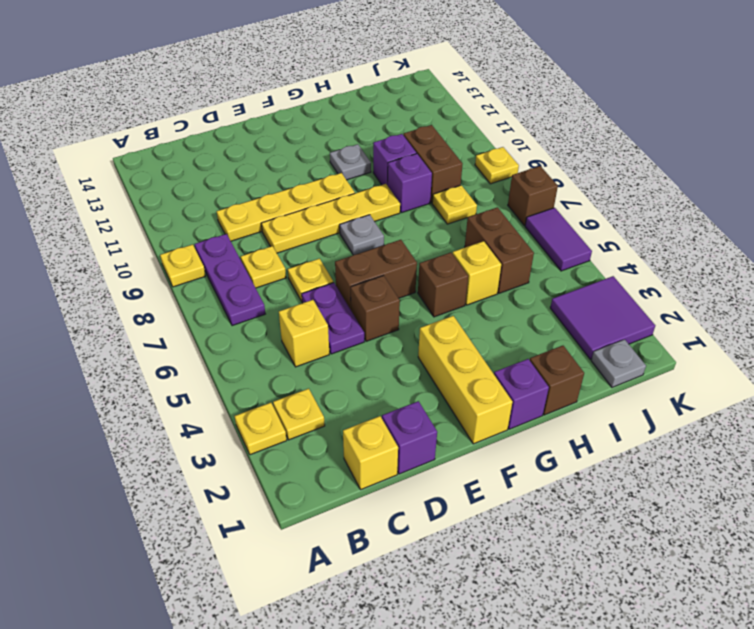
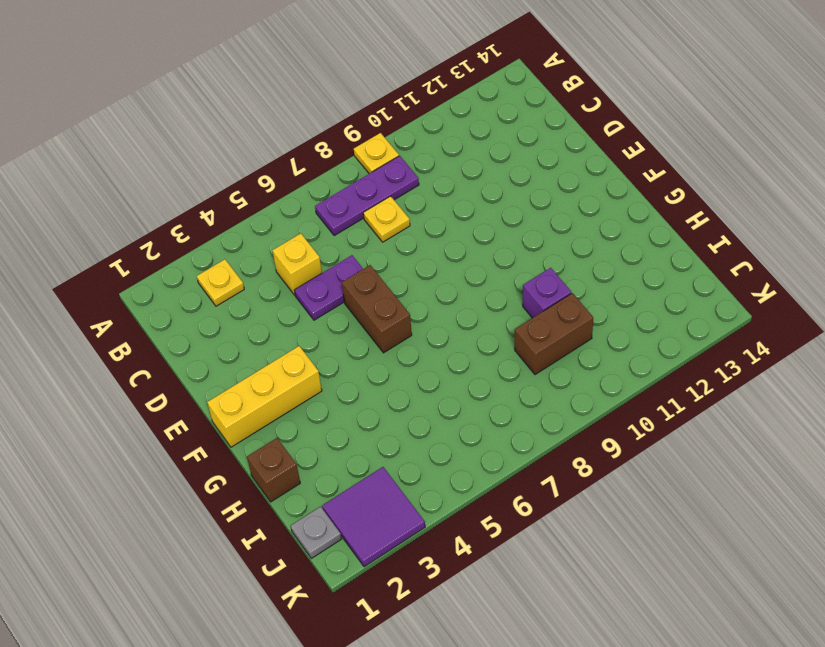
none -> yellow plate A3 level 1
none -> yellow brick C1 level 1
none -> yellow plate C10:F10 level 1
none -> purple brick D1 level 1

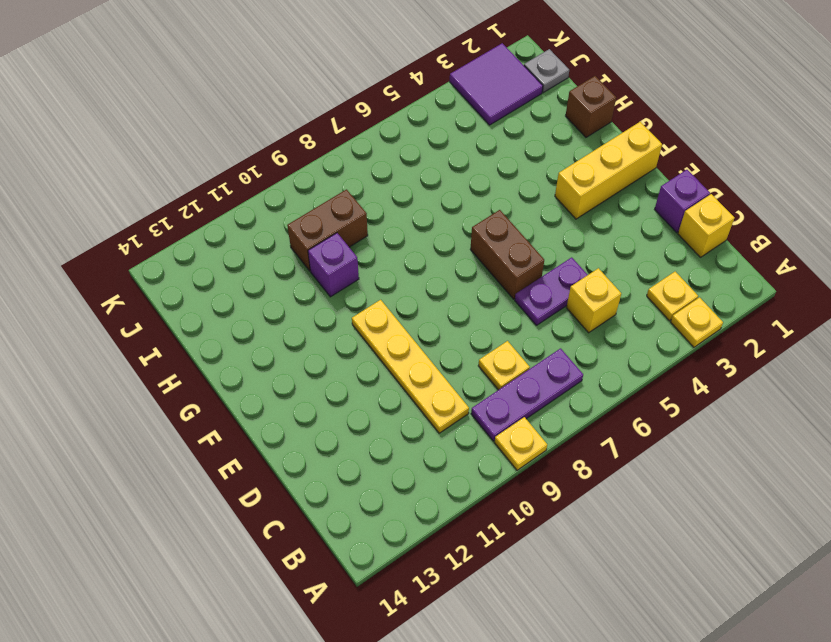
none -> yellow plate D7 level 1
none -> yellow plate D9:G9 level 1
none -> brown brick E5 level 1
none -> grey plate F8 level 1

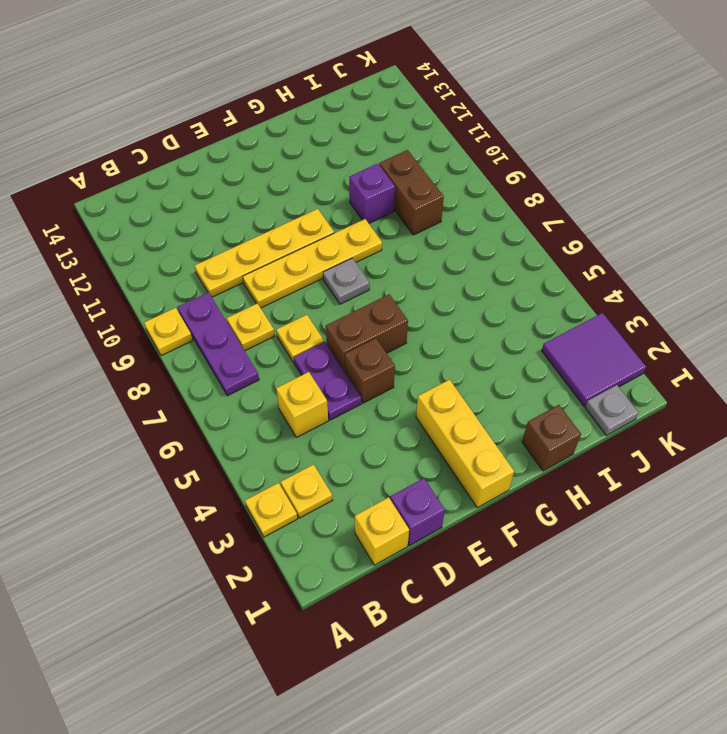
none -> purple brick G1 level 1
none -> brown brick G5 level 1
none -> grey plate G11 level 1
none -> yellow brick H5 level 1

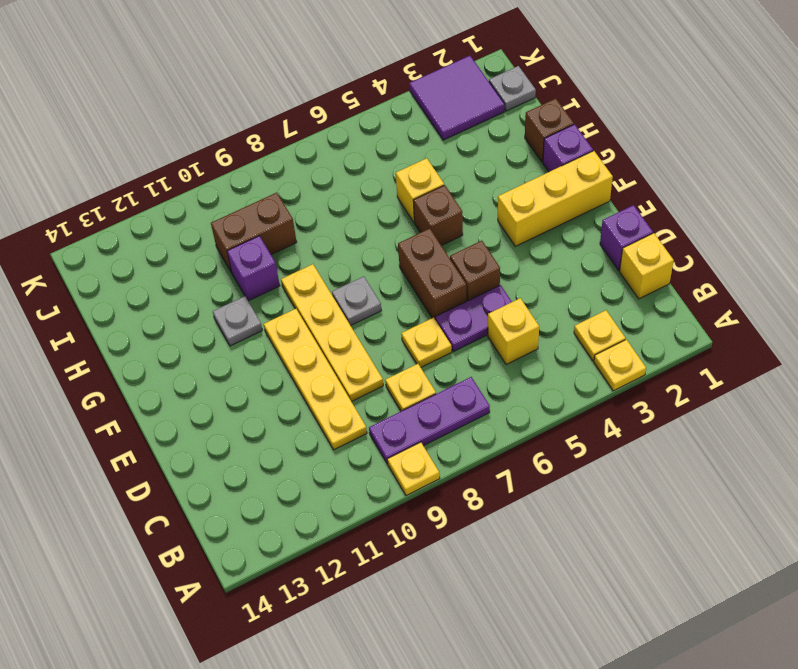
none -> purple brick H9 level 1
none -> brown brick I5:I6 level 1
none -> yellow plate I8 level 1
none -> purple tile K5:K6 level 1

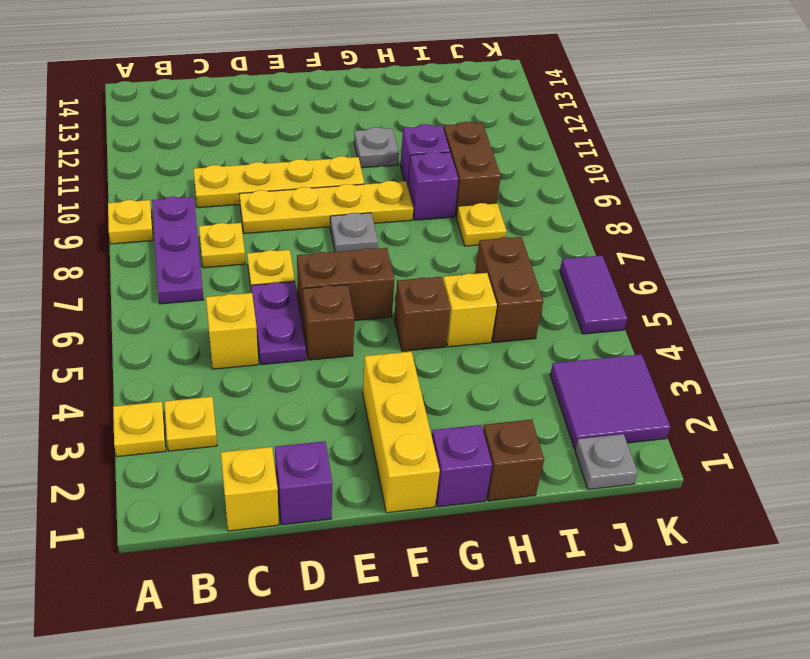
none -> brown brick K7 level 1
none -> yellow plate K9 level 1

